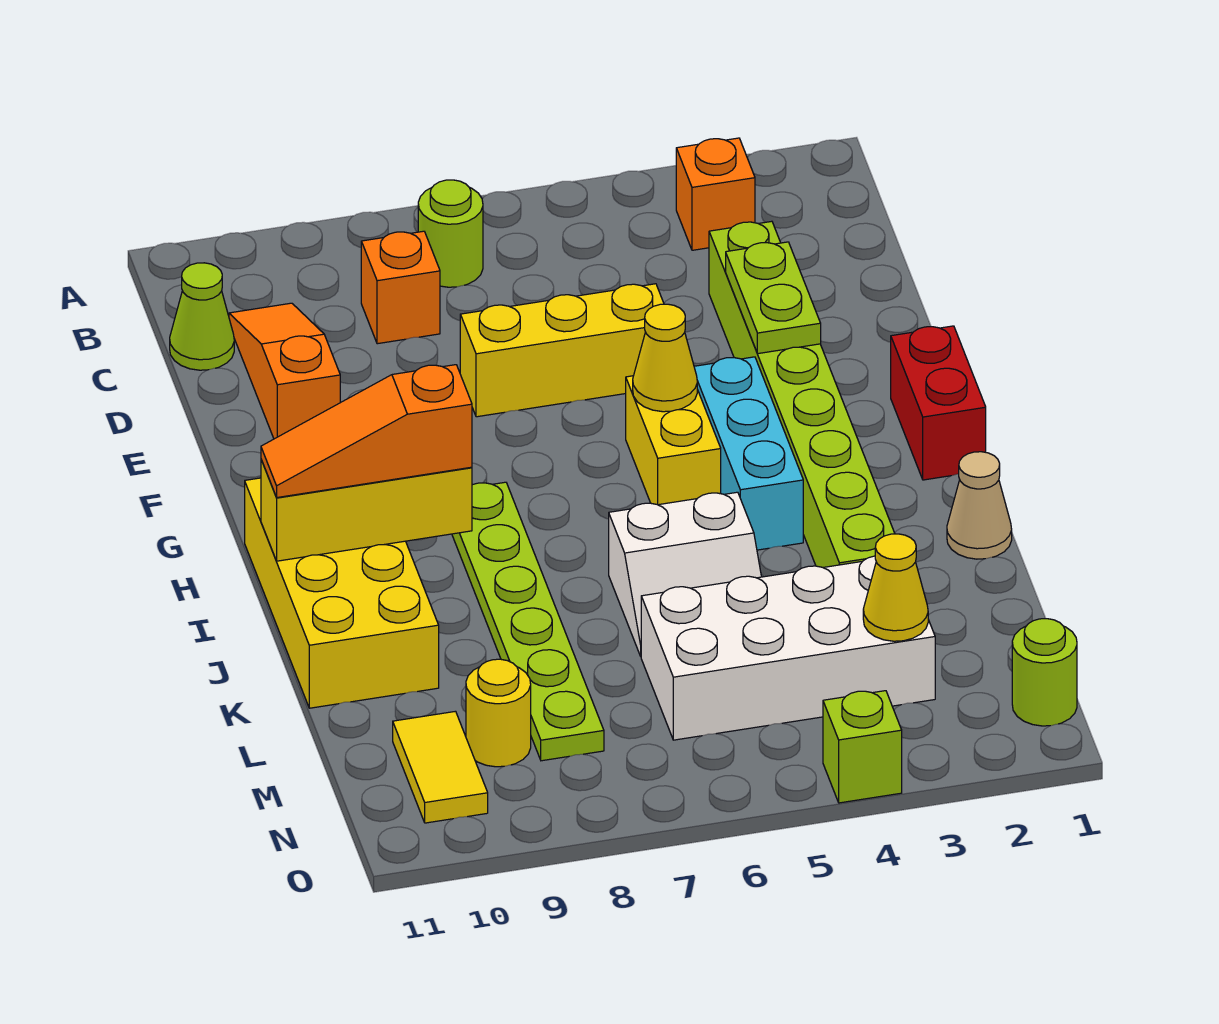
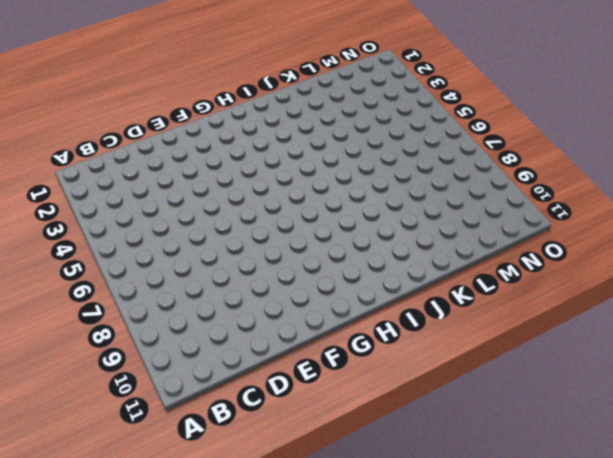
none -> orange brick B3 level 1
none -> lime round brick B7 level 1
none -> orange brick C8 level 1

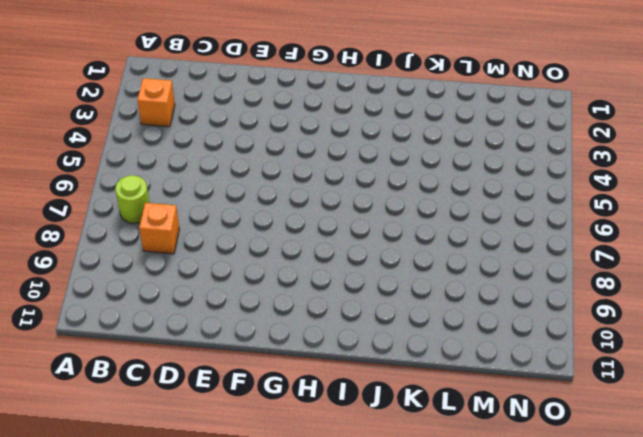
none -> orange slope C10:E10 level 1 top E
none -> lime cone C11 level 1
none -> lime brick D3:K3 level 1

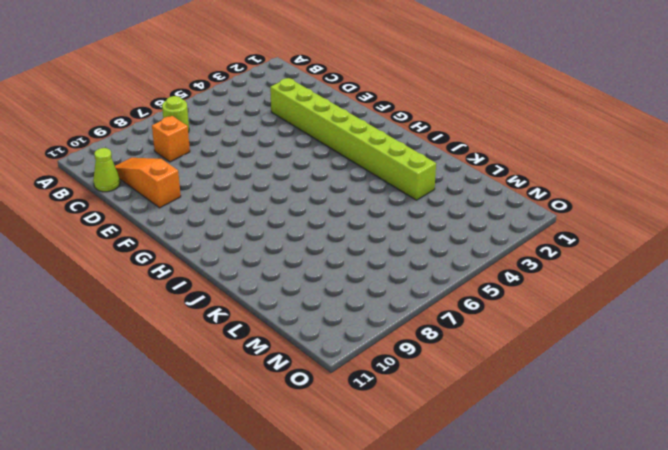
none -> orange brick B3 level 1
none -> yellow brick E5:E7 level 1
none -> red brick G1:H1 level 1

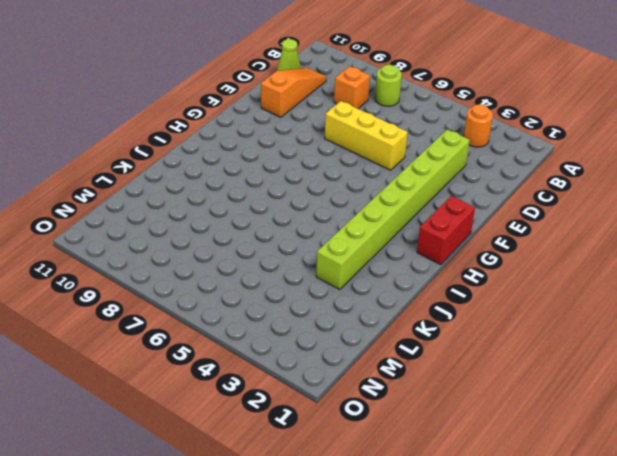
orange round brick B3 level 1 -> orange brick B3 level 1
none -> cyan brick G4:I4 level 1
none -> yellow brick G5:H5 level 1
none -> lime plate H8:M8 level 1

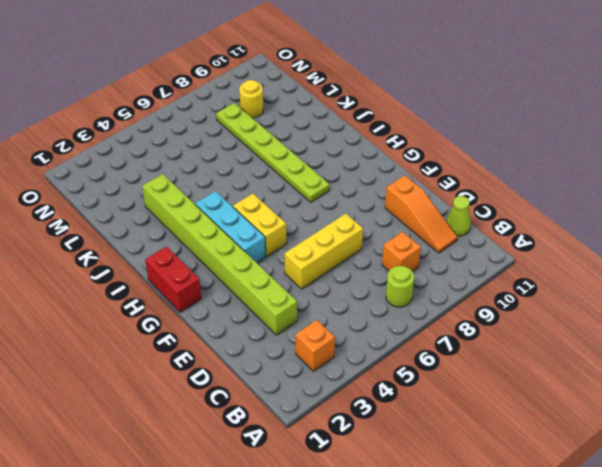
none -> yellow brick H10:K11 level 1
none -> tan cone J1 level 1
none -> white slope J5:K6 level 1 top J

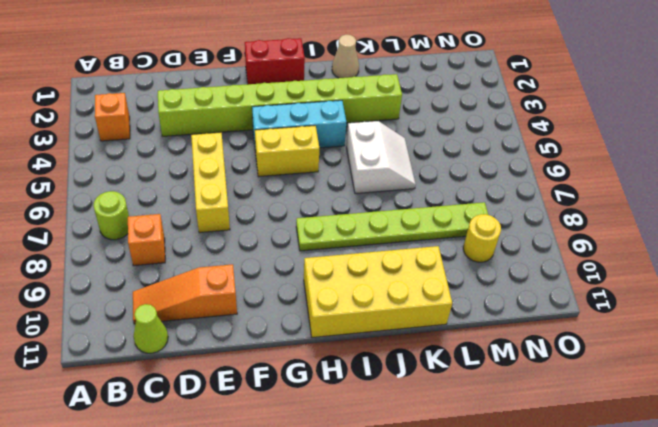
none -> white brick L3:M6 level 1
none -> yellow tile M10:N10 level 1
none -> lime round brick N1 level 1

